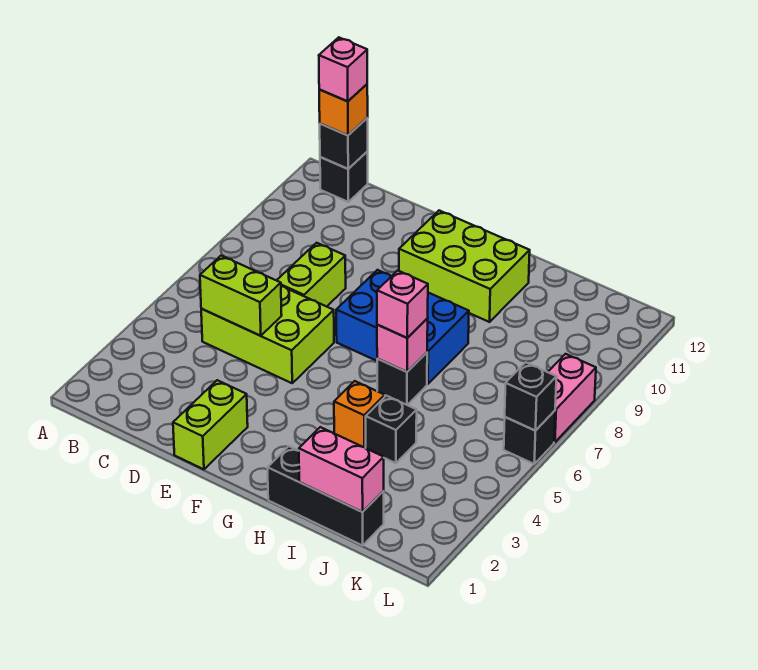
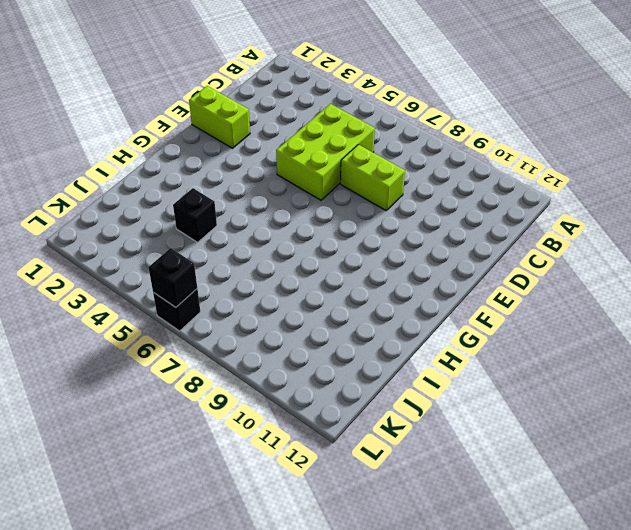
none -> black brick B12 level 1
none -> blue brick F7:H8 level 1
none -> lime brick F10:H11 level 1

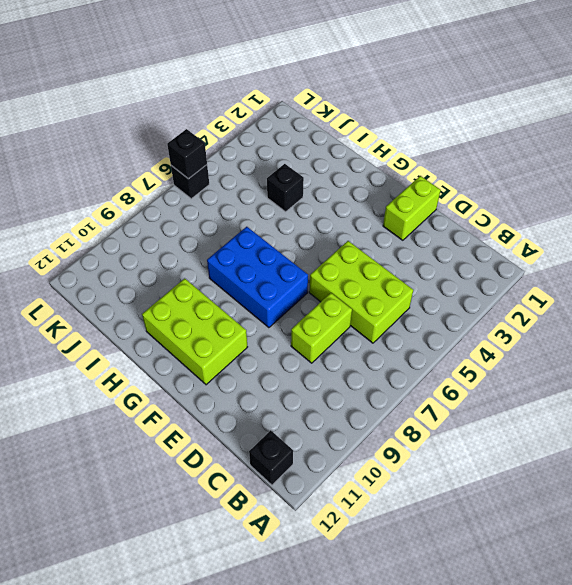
none -> black brick H1:J1 level 1
none -> orange brick H4 level 1
none -> black brick H6 level 1

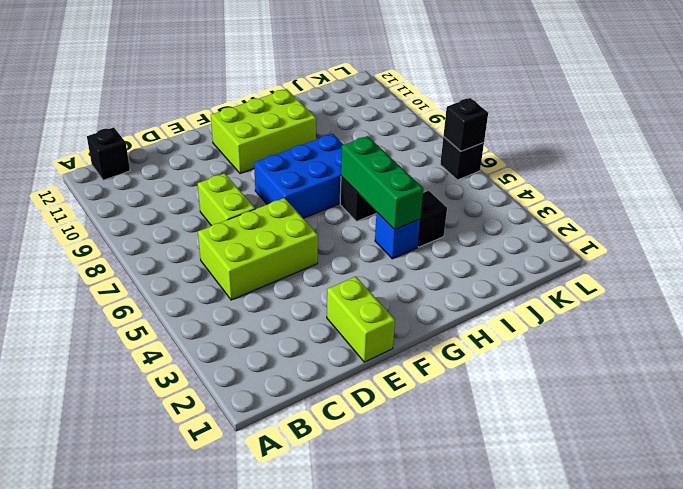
blue brick H4 level 1 -> orange brick H4 level 1
green brick H4:H6 level 2 -> pink brick H6 level 2
none -> black brick H1:J1 level 1
none -> pink brick L7:L8 level 1
none -> black brick B12 level 2

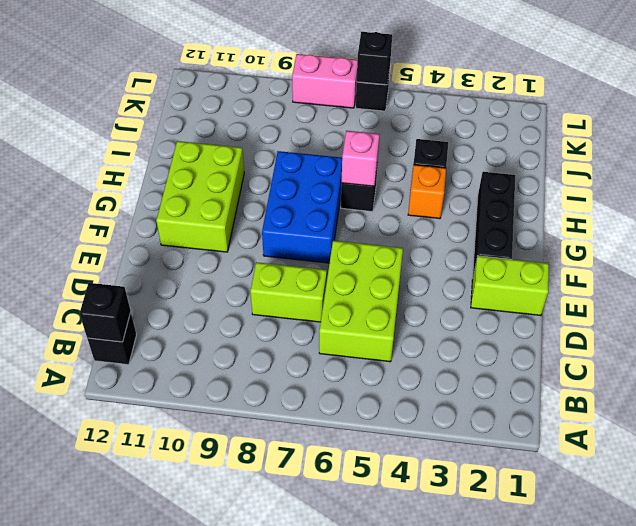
black brick F2:H2 level 1 -> black brick H1:J1 level 1
none -> lime brick C5:D5 level 2
none -> pink brick I1:J1 level 2
none -> orange brick B12 level 3

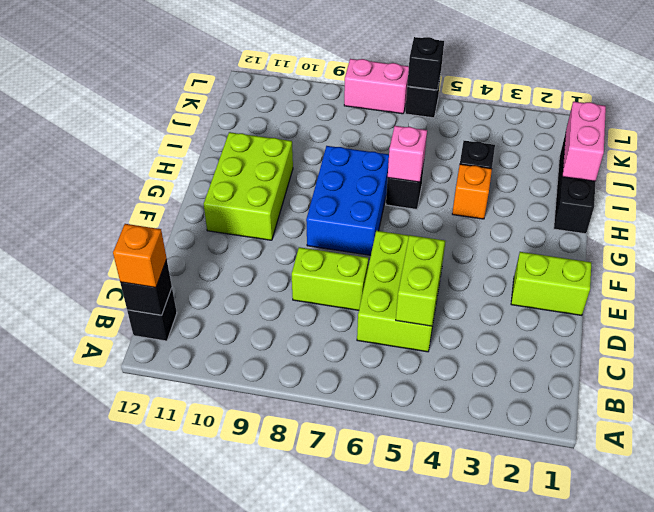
none -> pink brick H6 level 3
none -> pink brick B12 level 4

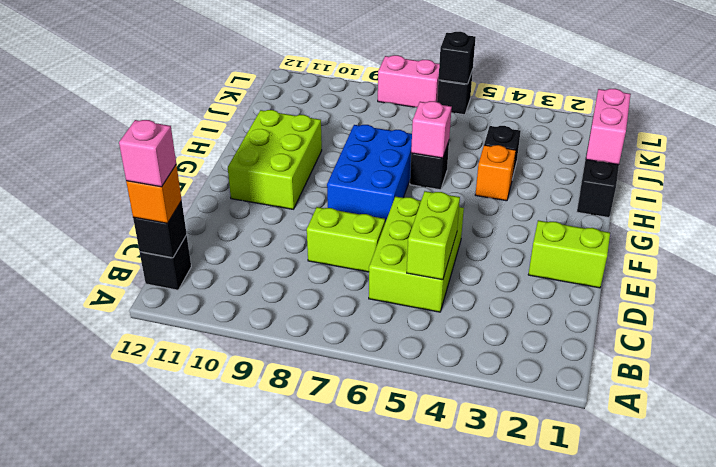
none -> pink brick H6 level 3

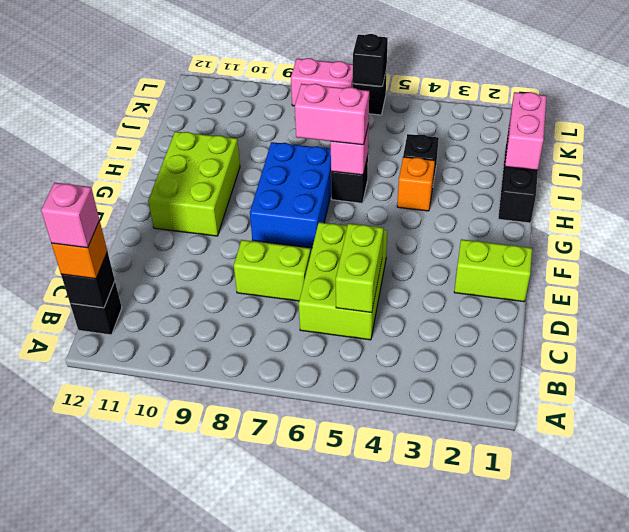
pink brick H6:H7 level 3 -> pink brick H6 level 3

